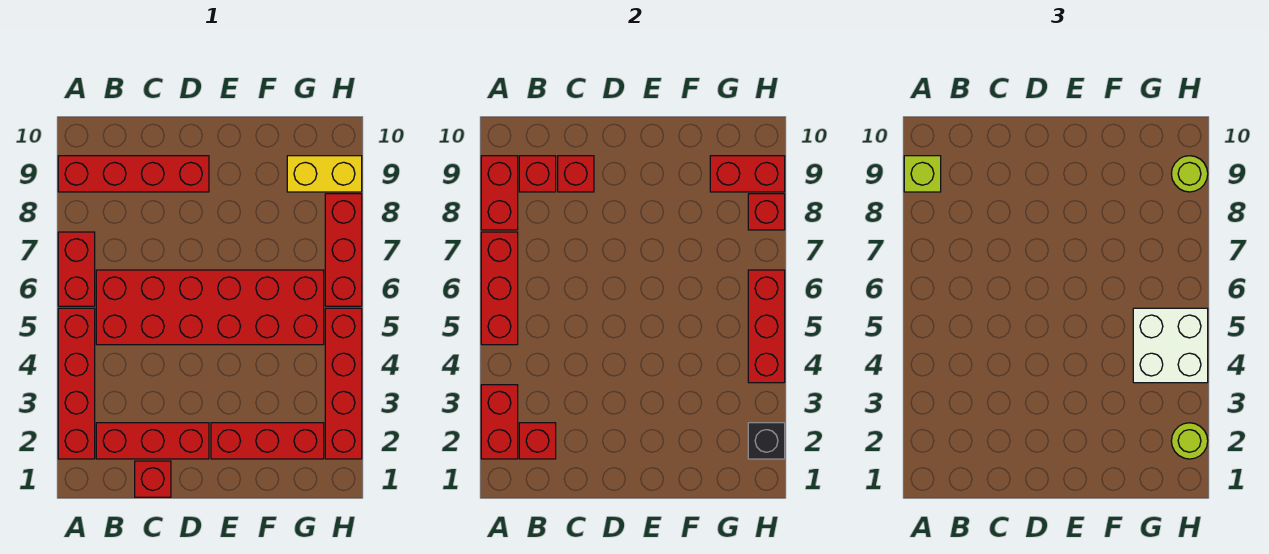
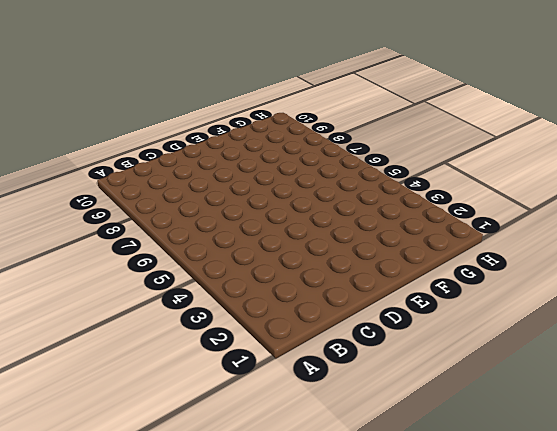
none -> red brick A2:A5 level 1
none -> red brick A6:A7 level 1
none -> red brick A9:D9 level 1

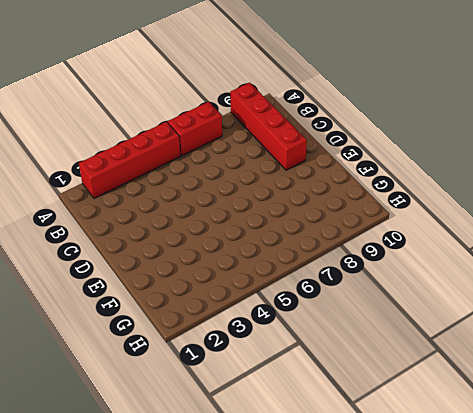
none -> red brick B2:D2 level 1
none -> red brick B5:G6 level 1
none -> red brick C1 level 1

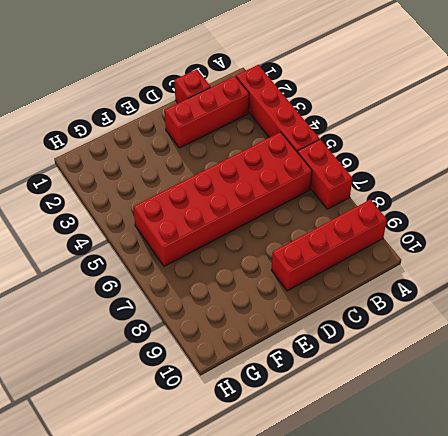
none -> red brick E2:G2 level 1
none -> yellow brick G9:H9 level 1
none -> red brick H2:H5 level 1

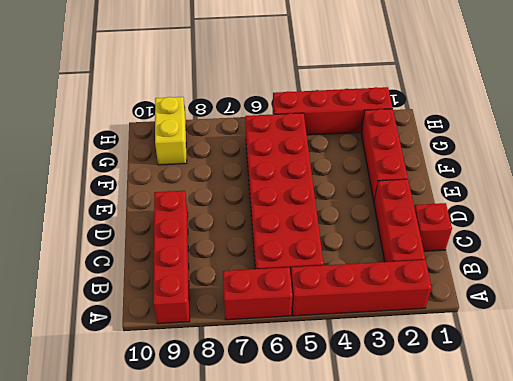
none -> red brick H6:H8 level 1
none -> red brick A2:A3 level 2
none -> red brick A5:A7 level 2

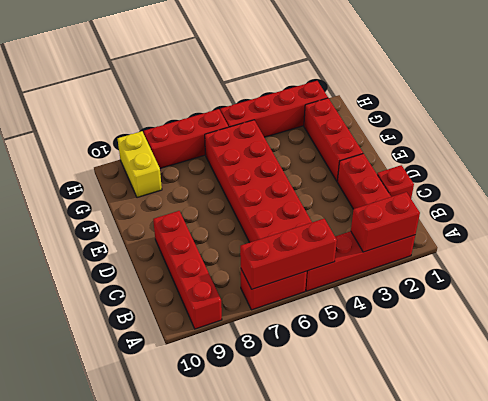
none -> red brick A8:A9 level 2
none -> red brick B2 level 2
none -> red brick B9 level 2

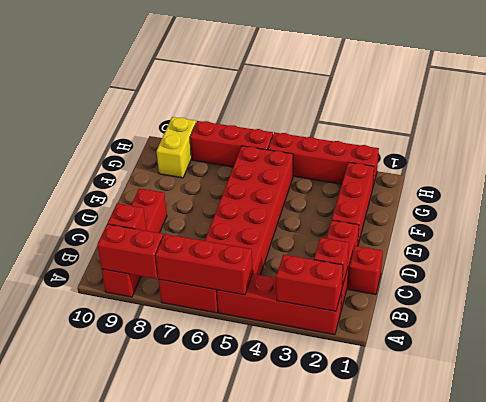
none -> red brick C9 level 2
none -> red brick G9:H9 level 2
none -> black brick H2 level 2

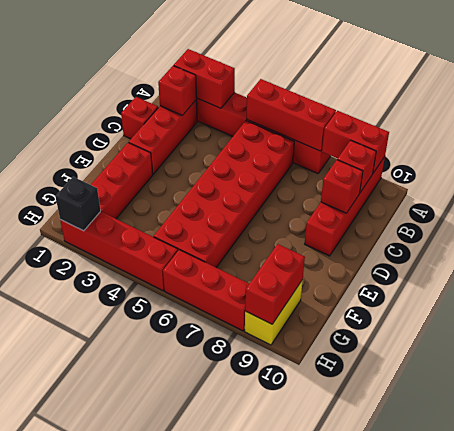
none -> red brick H4:H6 level 2
none -> red brick H8 level 2
none -> lime brick A9 level 3

